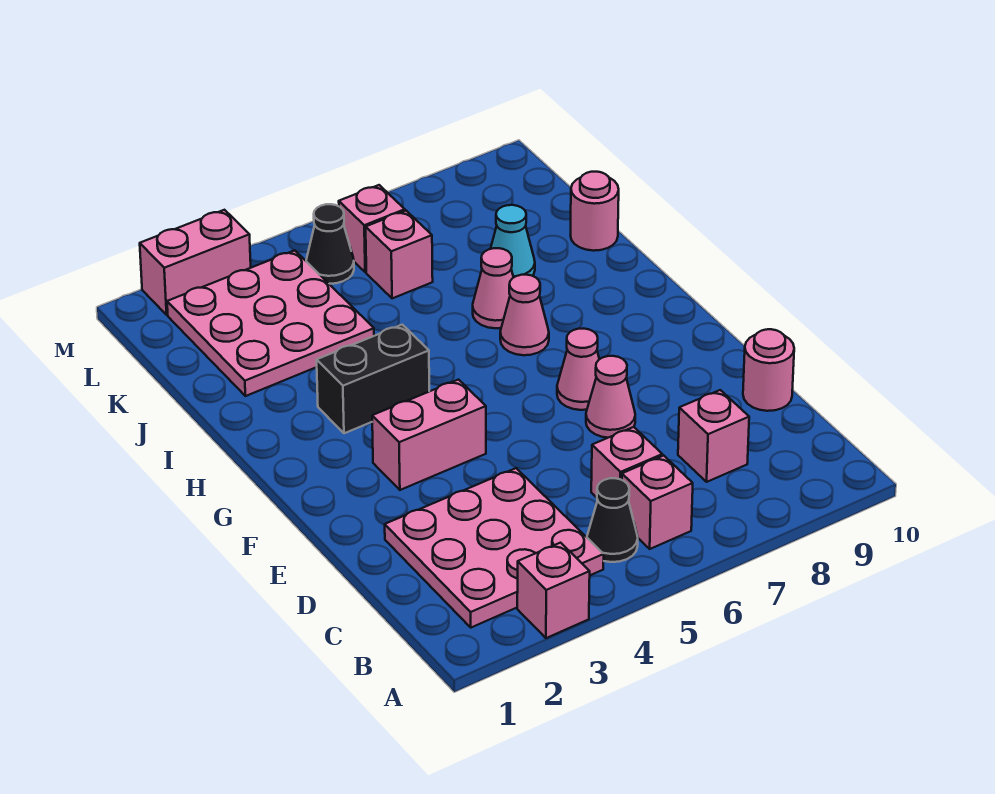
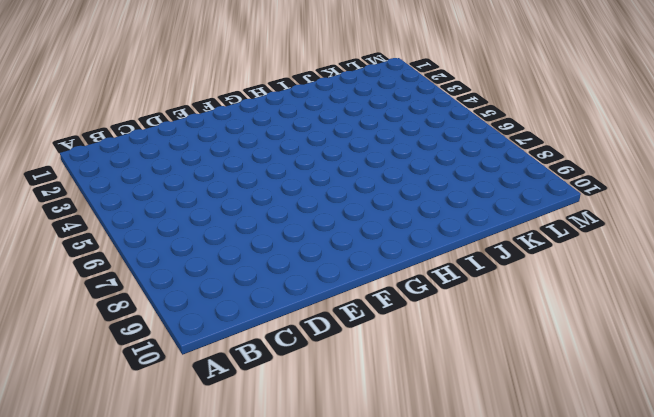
none -> pink brick A3 level 1
none -> pink plate B2:D4 level 1
none -> black cone B5 level 1

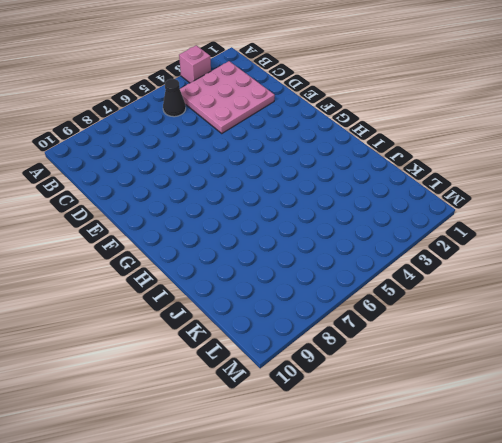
none -> pink brick B6 level 1
none -> pink brick C6 level 1
none -> pink brick C8 level 1

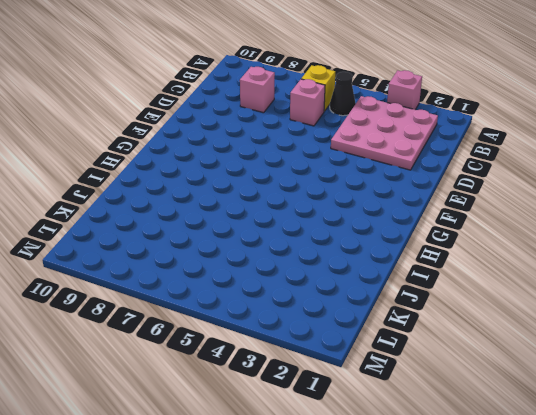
yellow brick B6 level 1 -> pink brick B6 level 1
none -> pink round brick D10 level 1
none -> pink cone E7 level 1
none -> pink brick F3:F4 level 1

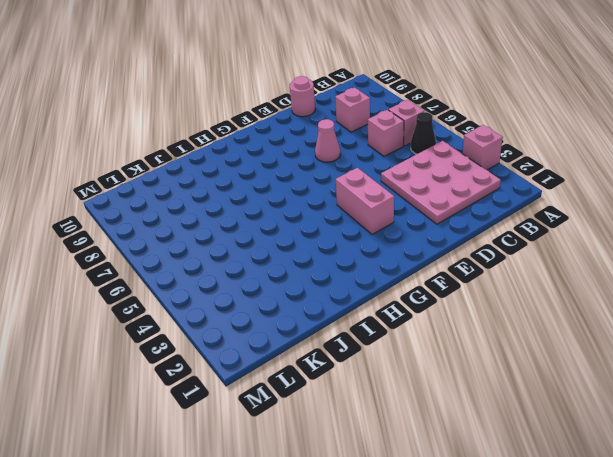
none -> pink cone F7 level 1
none -> black brick H3:H4 level 1
none -> pink cone H7 level 1

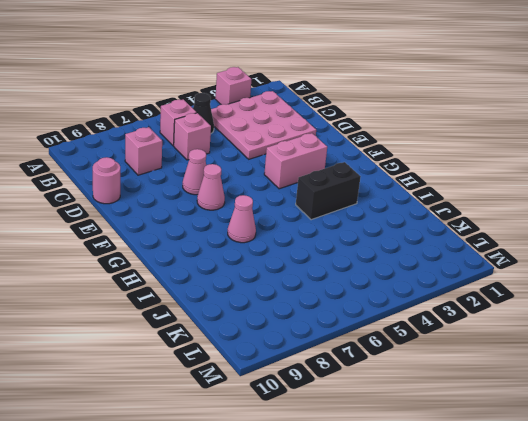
none -> pink cone I7 level 1
none -> pink plate J2:L4 level 1
none -> cyan cone J8 level 1

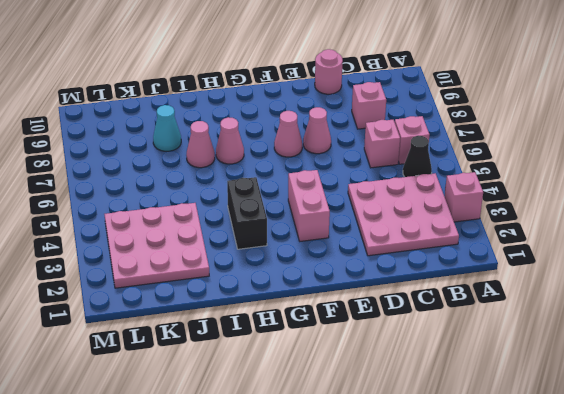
none -> pink round brick J10 level 1
none -> pink brick K6 level 1
none -> black cone L5 level 1

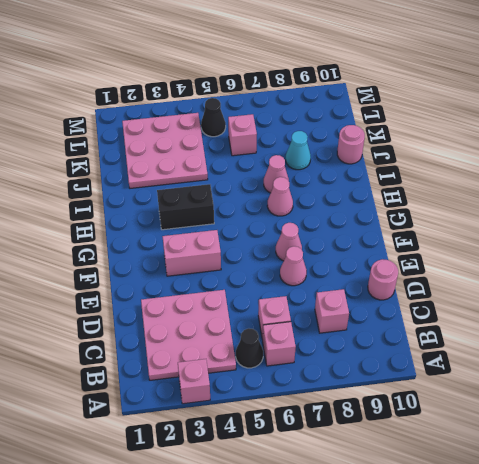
none -> pink brick L6 level 1
none -> pink brick M2:M3 level 1

